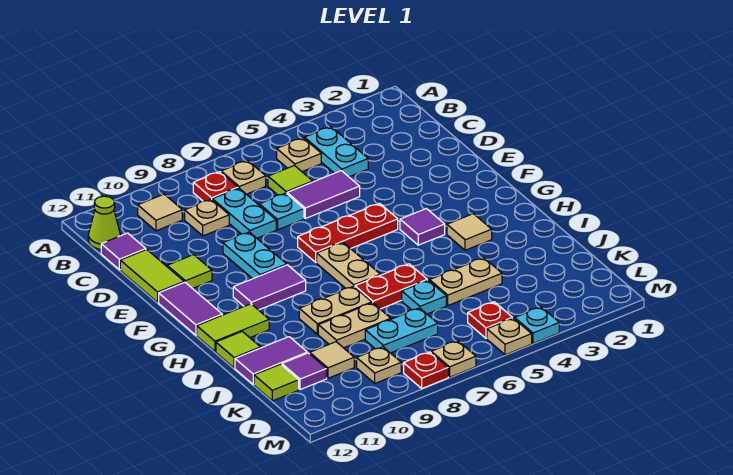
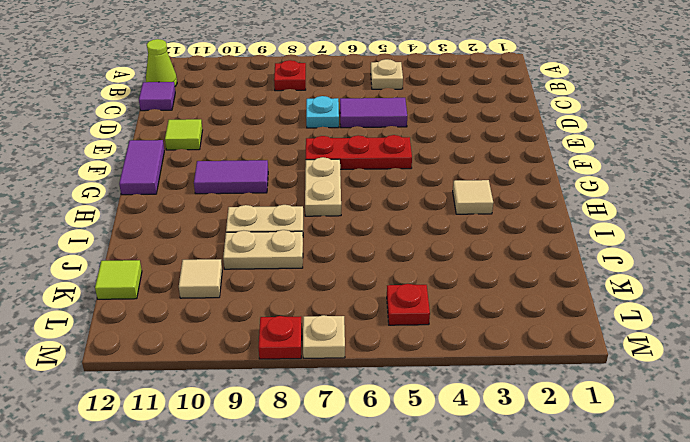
none -> cyan plate B4:C4 level 1
none -> tan plate B7 level 1
none -> tan tile B10 level 1
none -> lime tile C6 level 1

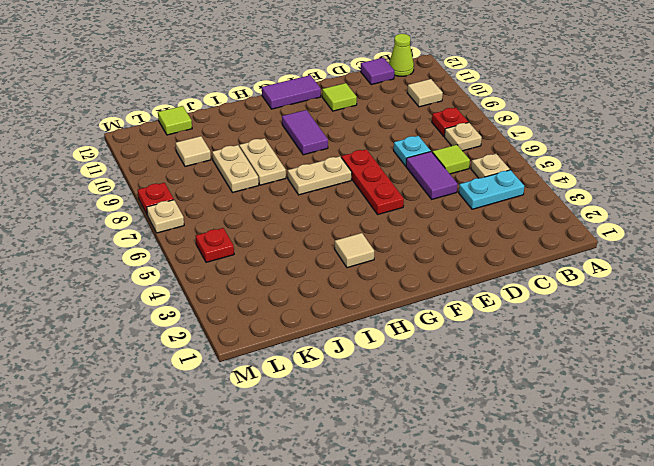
none -> cyan plate C8:D8 level 1
none -> tan plate C9 level 1
none -> lime tile D12:E12 level 1
none -> cyan plate E9:F9 level 1

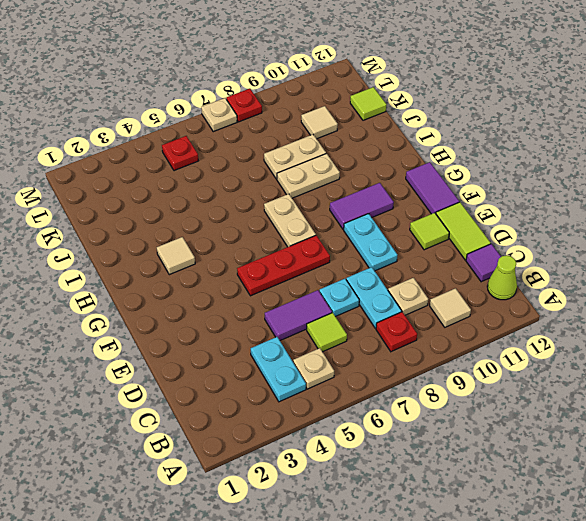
none -> tan plate B7 level 1
none -> purple tile G4 level 1
none -> lime tile H11:H12 level 1
none -> red plate I6:I7 level 1

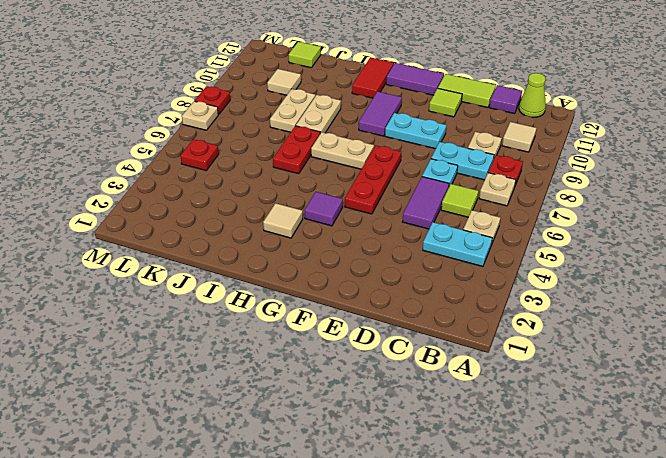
red tile H11:H12 level 1 -> lime tile H11:H12 level 1
none -> lime tile I12 level 1
none -> tan plate J4:J5 level 1
none -> cyan plate J6 level 1
none -> purple tile J11:J12 level 1

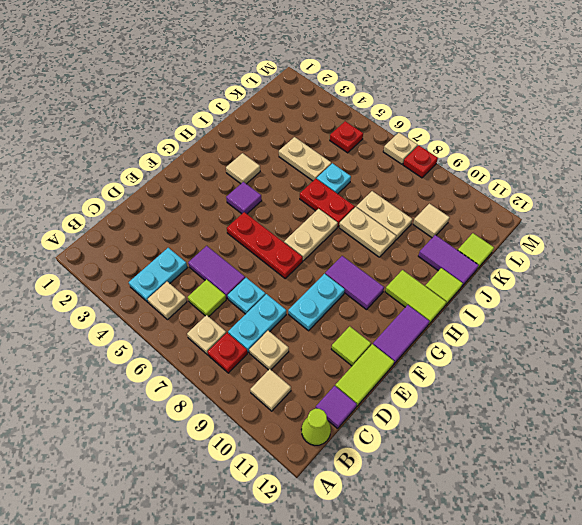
none -> cyan plate K7:K8 level 1
none -> purple tile K11 level 1
none -> tan plate L9 level 1
none -> cyan plate M4 level 1

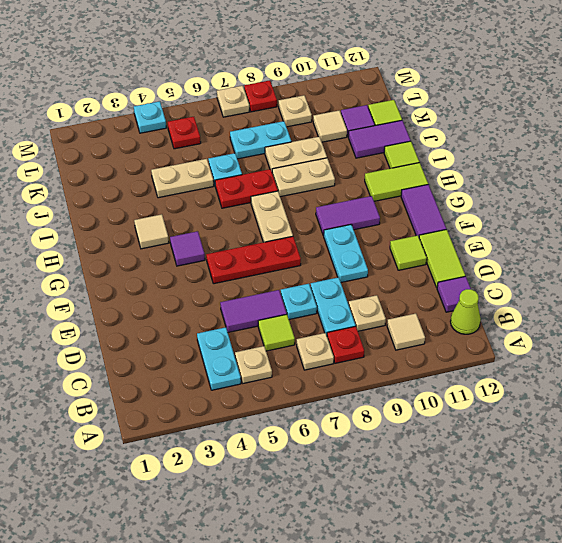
none -> tan plate M5 level 1

